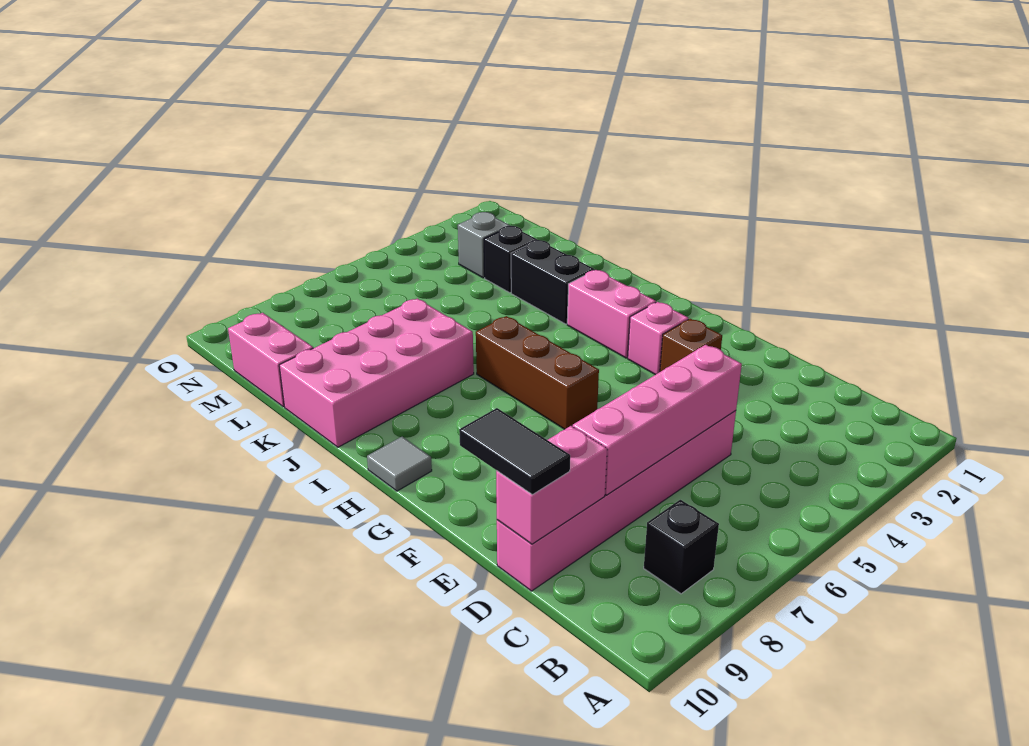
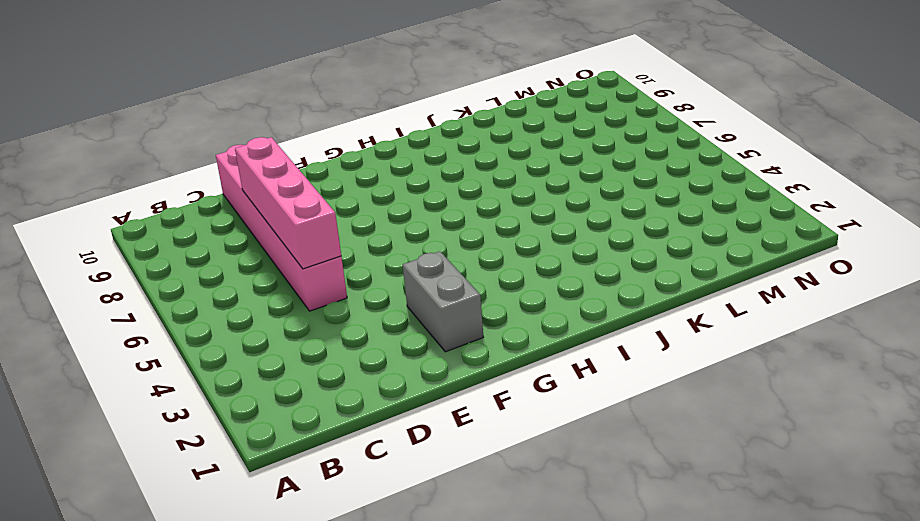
grey brick F2:F3 level 1 -> brown brick F3 level 1
none -> black brick B8 level 1
none -> pink brick G3 level 1
none -> brown brick G6:I6 level 1

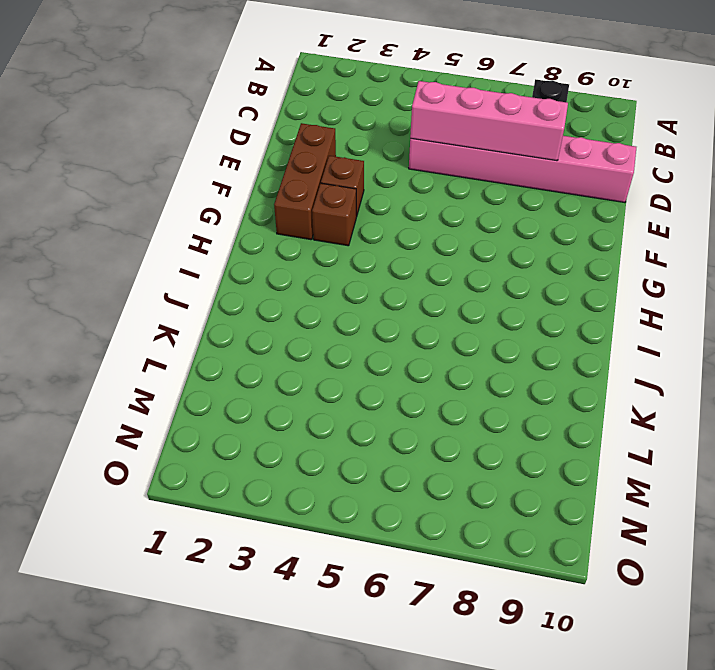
brown brick E2:G2 level 1 -> brown brick G6:I6 level 1
brown brick G3 level 1 -> pink brick G3 level 1
none -> pink brick H3:I3 level 1
none -> grey tile H10 level 1
none -> black brick J3:K3 level 1

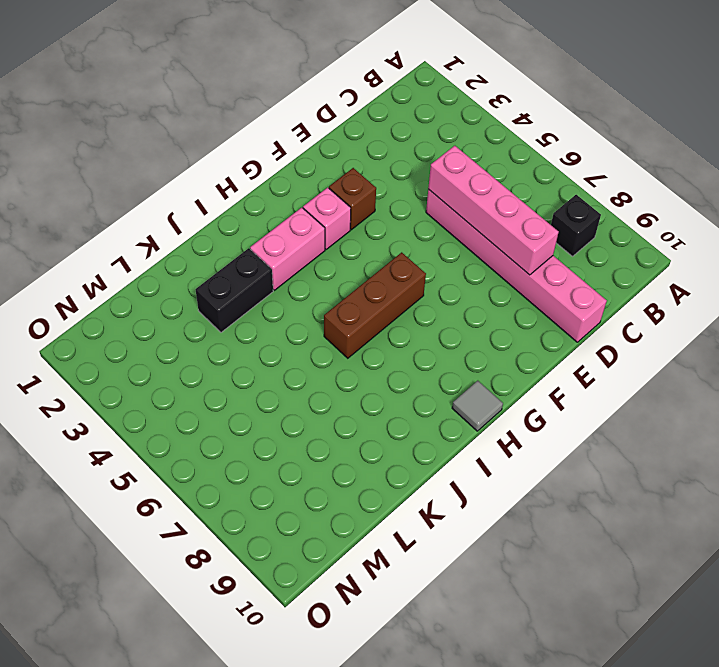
none -> pink brick J7:K10 level 1
none -> black brick L3 level 1
none -> pink brick L10:M10 level 1

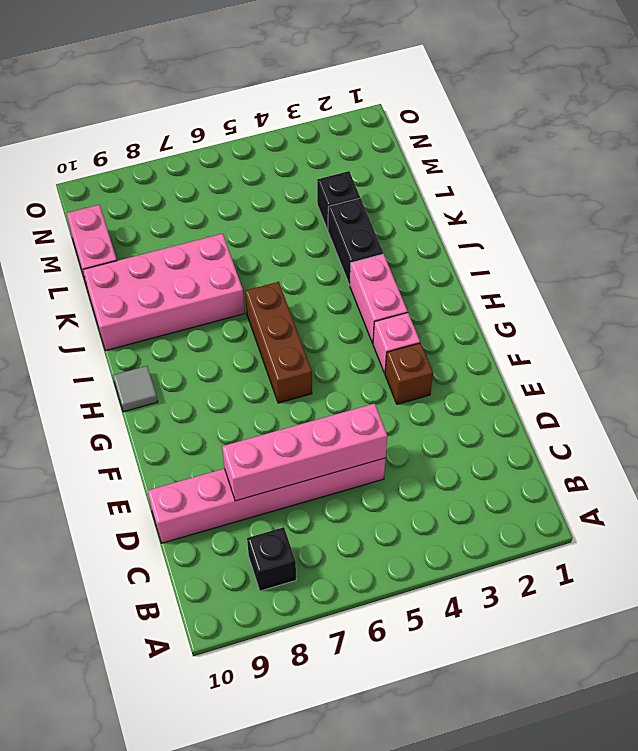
none -> grey brick M3 level 1
none -> pink brick D9:D10 level 2
none -> black tile D10:E10 level 3

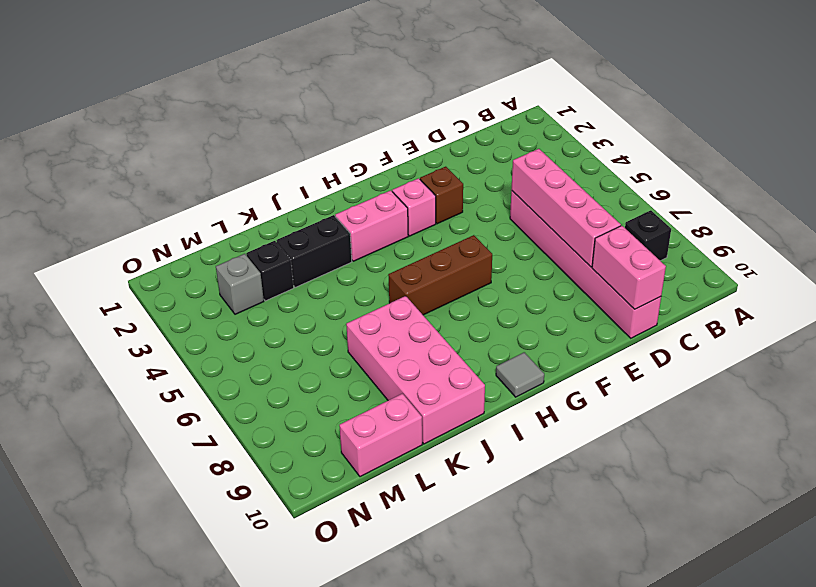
none -> black tile D10:E10 level 3

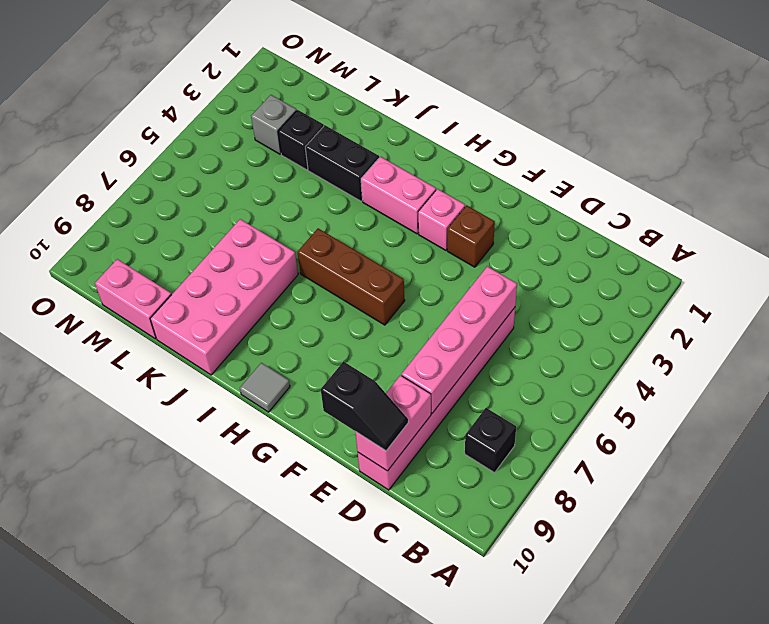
black slope D10:E10 level 3 top E -> black tile D10:E10 level 3

